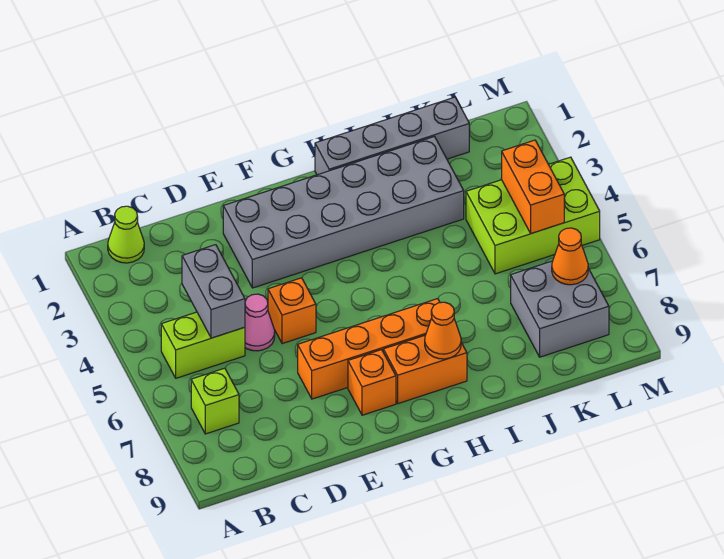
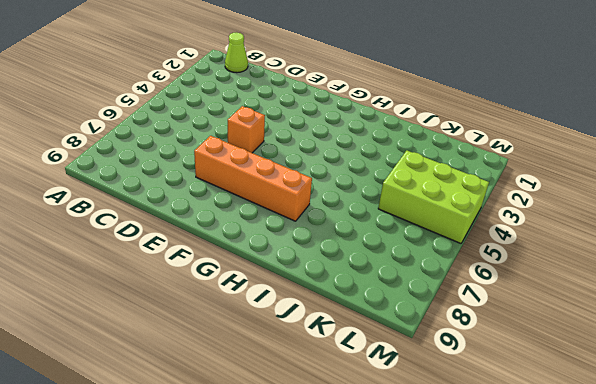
none -> lime brick B5:C5 level 1
none -> lime brick B7 level 1
none -> pink cone D5 level 1

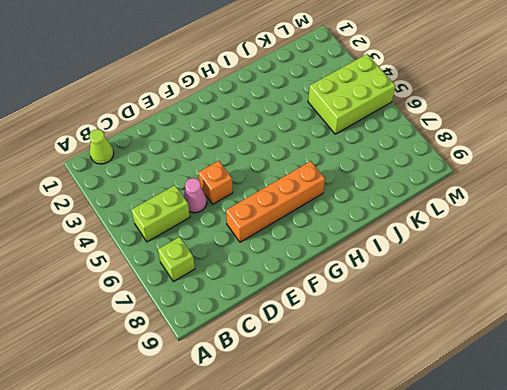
none -> grey brick E2:J3 level 1
none -> orange brick F8 level 1
none -> orange brick G8:H8 level 1

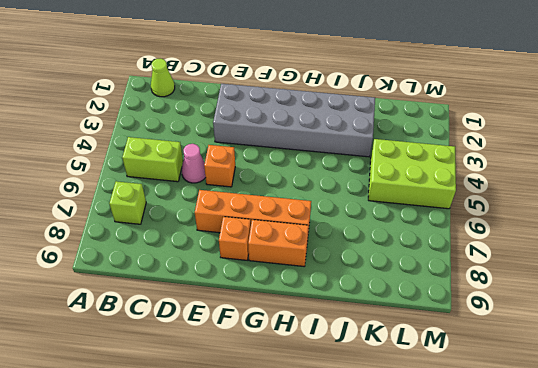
none -> grey brick H1:K1 level 1
none -> grey brick K7:L8 level 1
none -> grey brick C4:C5 level 2

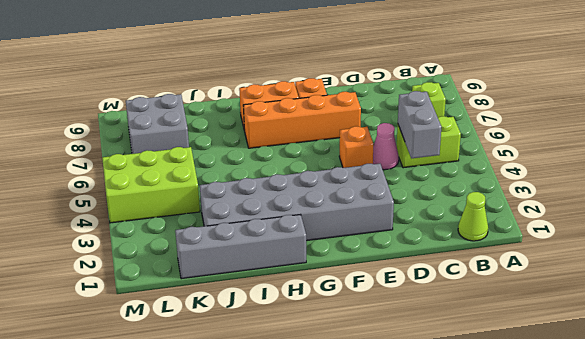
none -> orange cone H8 level 2
none -> orange brick L4:L5 level 2
none -> orange cone L7 level 2

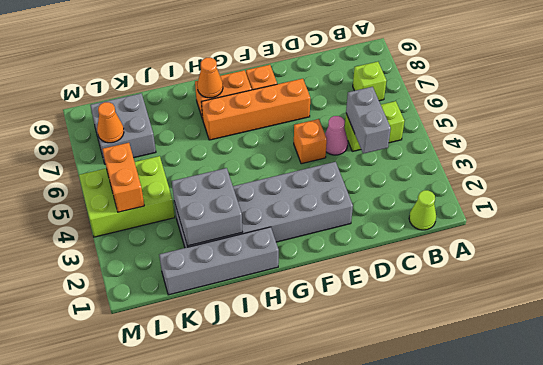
grey brick I2:J3 level 2 -> none

